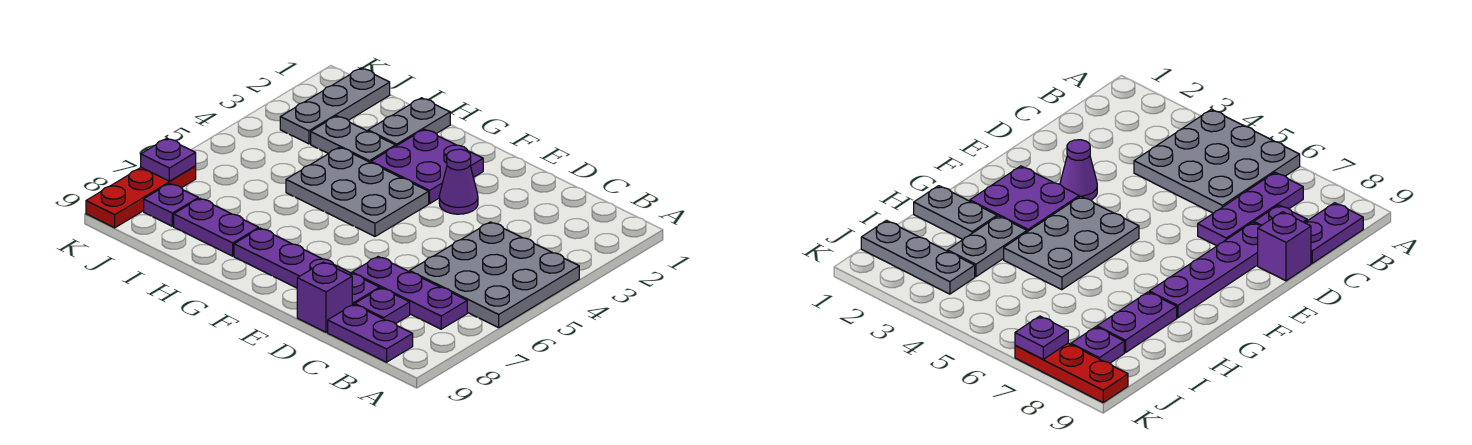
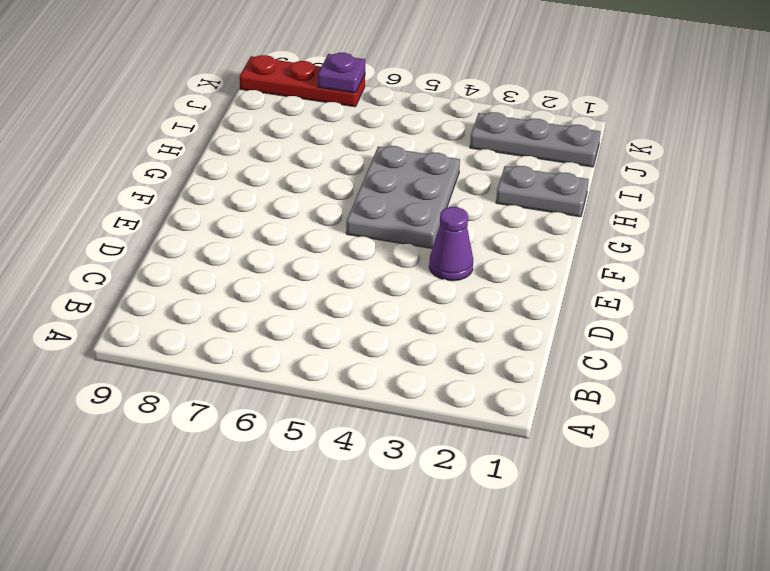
none -> grey plate A4:C6 level 1
none -> purple plate B7:D7 level 1
none -> purple plate B9:C9 level 1

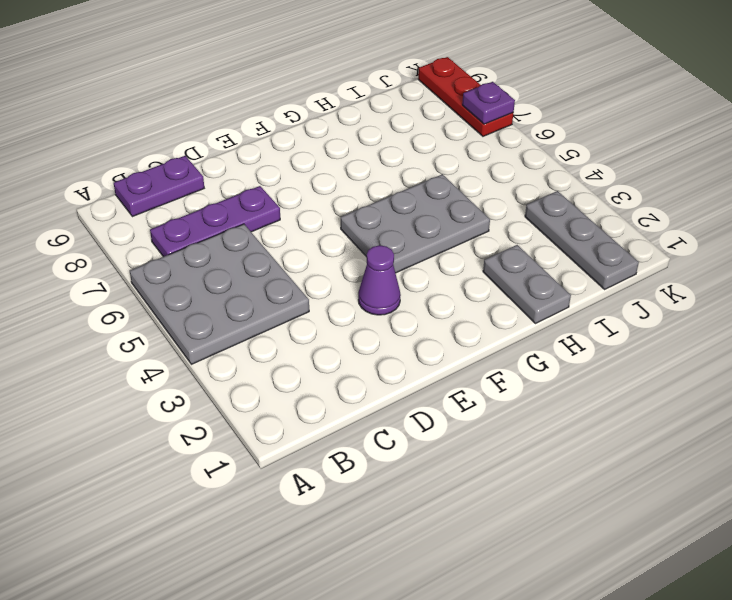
none -> purple plate C8 level 1
none -> purple plate D8:G8 level 1
none -> purple brick D9 level 1

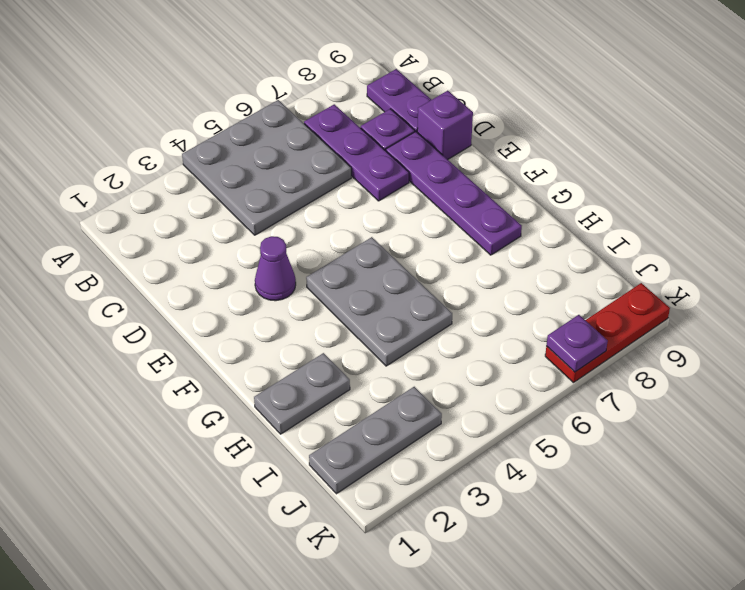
none -> purple plate F2:G3 level 1
none -> grey plate H3:I3 level 1
none -> purple plate H8:I8 level 1

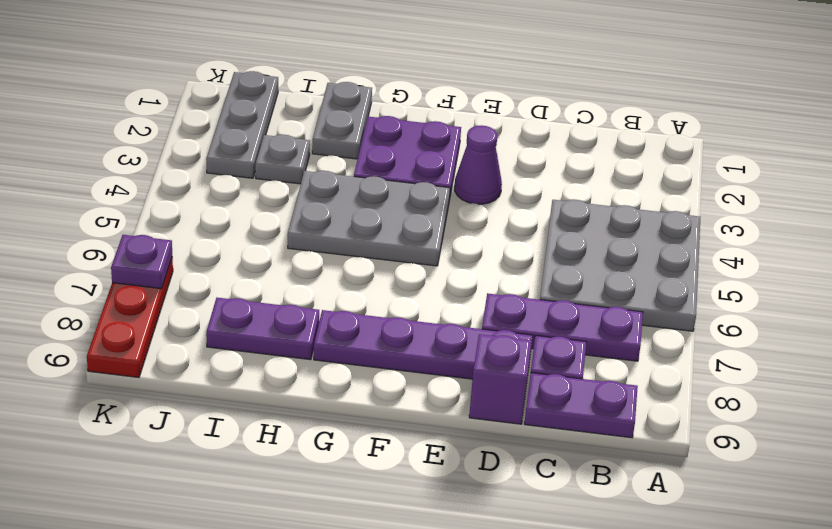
grey plate I3 level 1 -> grey plate H3:I3 level 1
none -> purple plate J8 level 1

